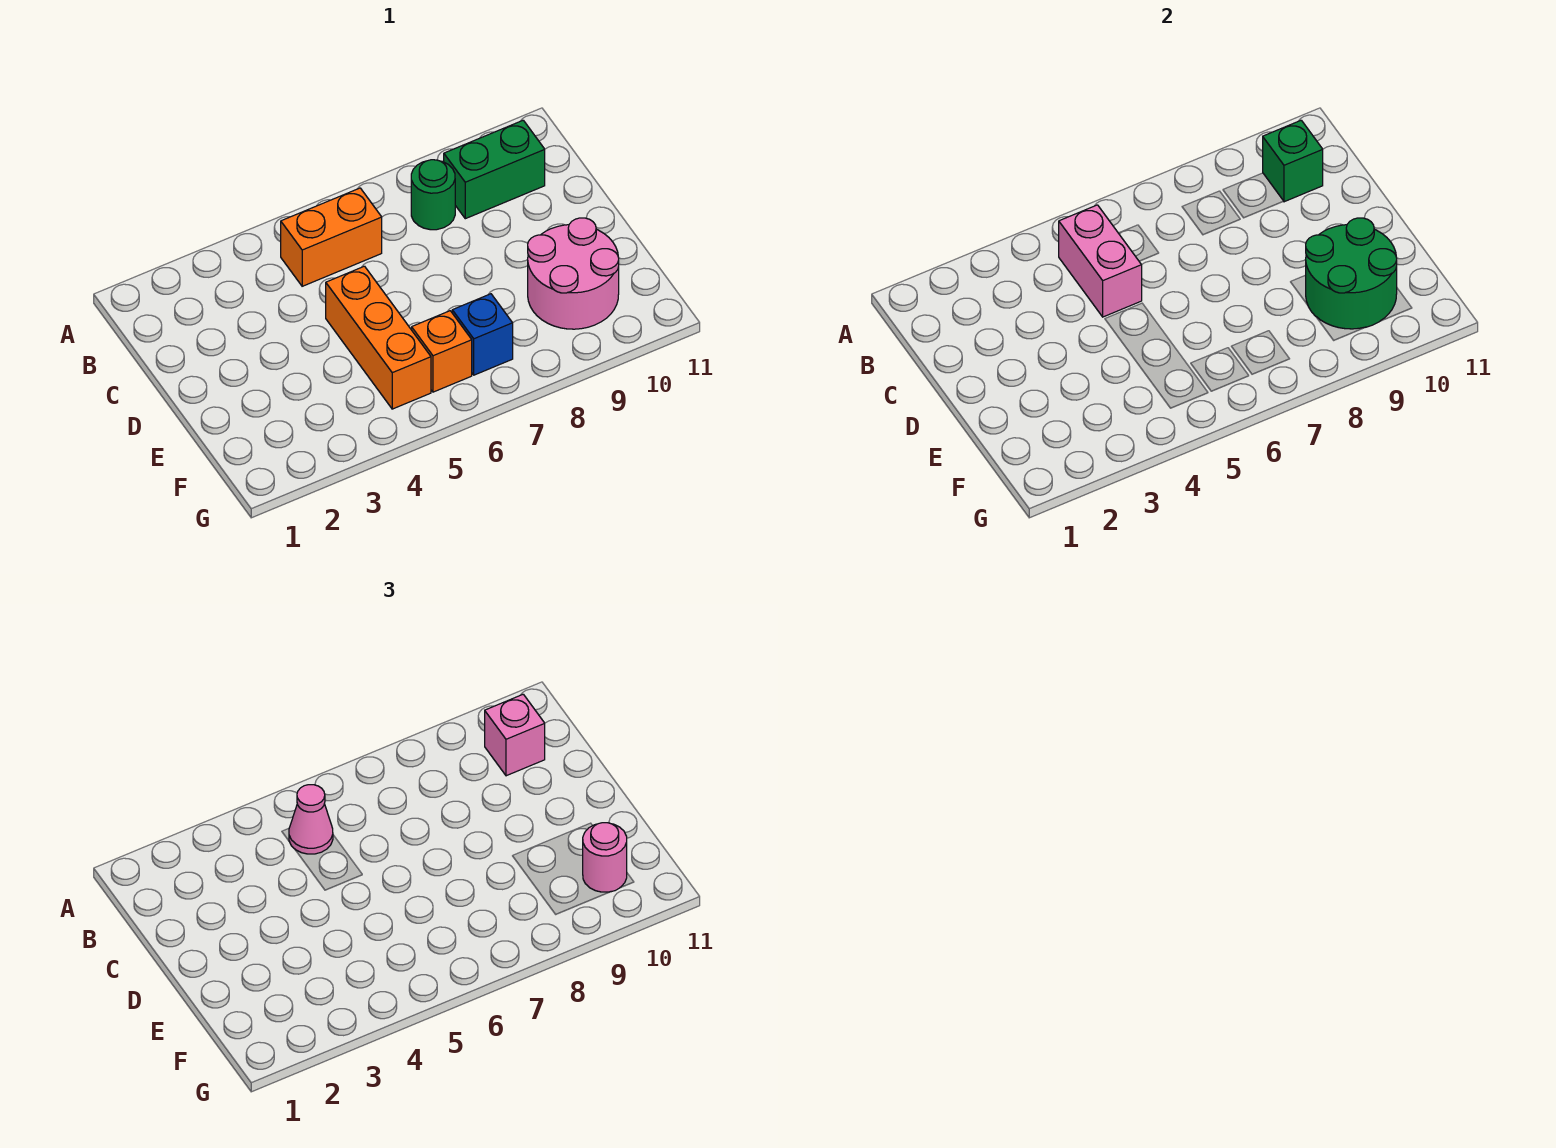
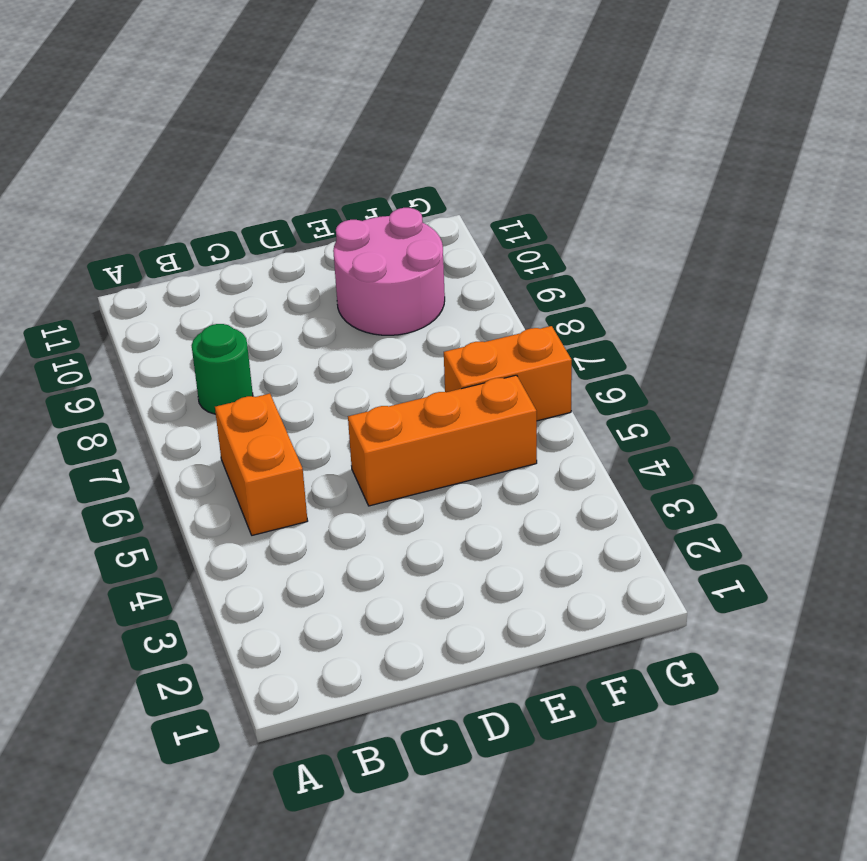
orange brick F6:G6 level 1 -> orange brick F6 level 1
none -> green brick B9:B10 level 1
none -> blue brick F7 level 1
none -> pink brick B5:C5 level 2

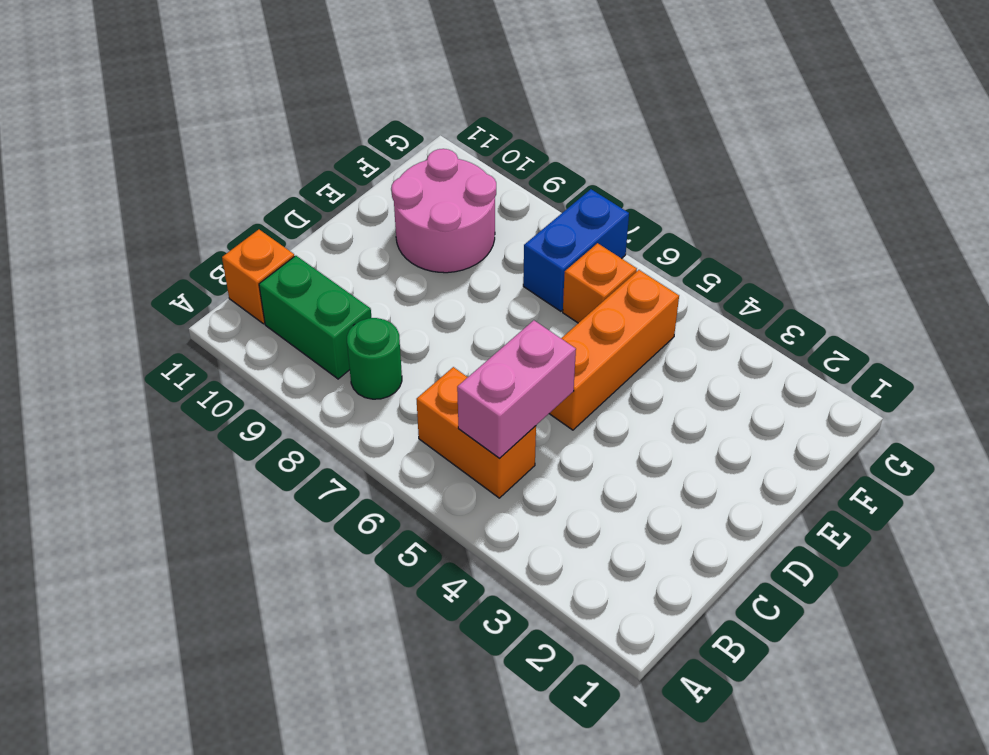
orange brick B11 level 1 -> none
blue brick F7:G7 level 1 -> blue brick F7 level 1
none -> green brick B10 level 2
none -> green round brick E9:F10 level 2
none -> pink cone B5 level 3

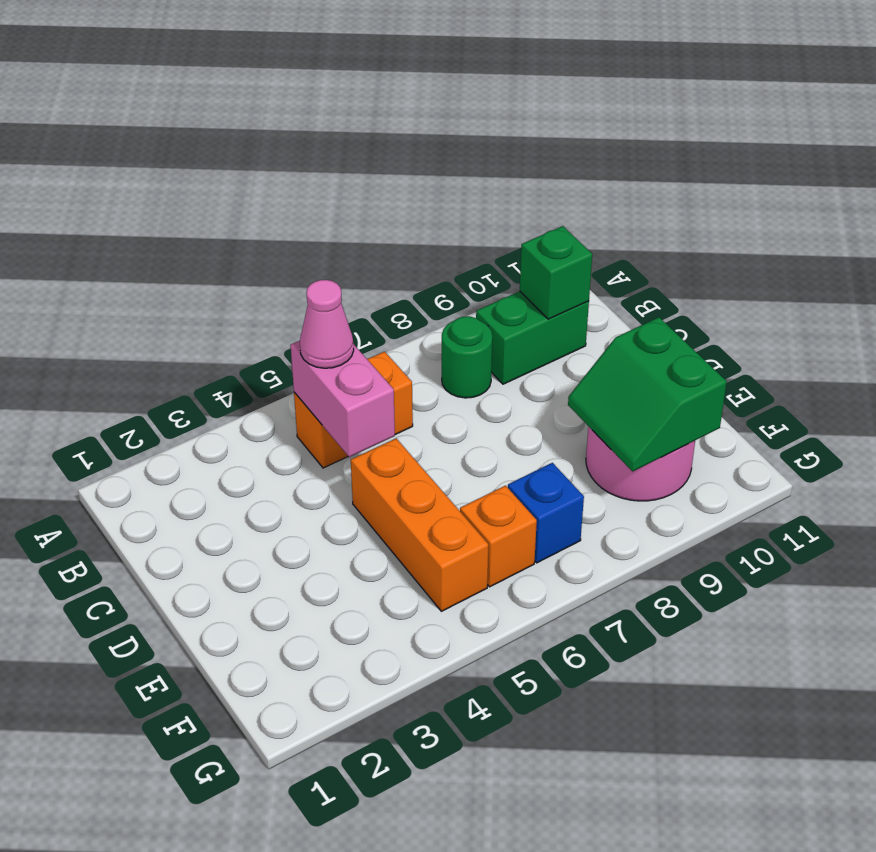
green slope E9:F10 level 2 top 10 -> green round brick E9:F10 level 2
none -> pink brick B10 level 3
none -> pink round brick F10 level 3

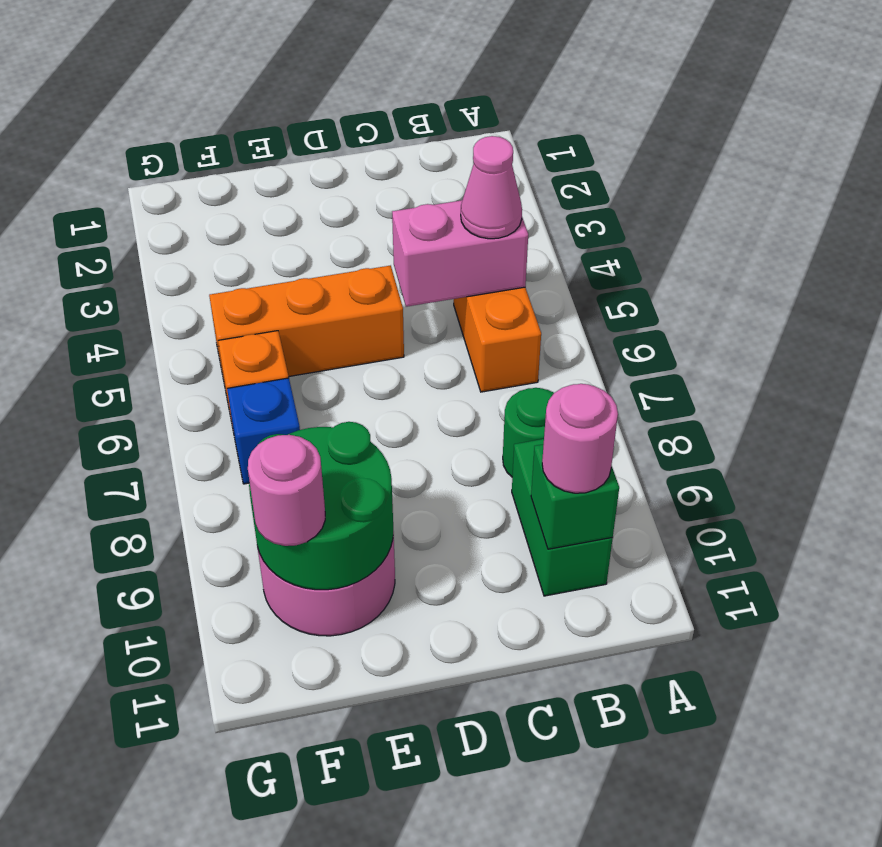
pink round brick B10 level 3 -> pink brick B10 level 3

